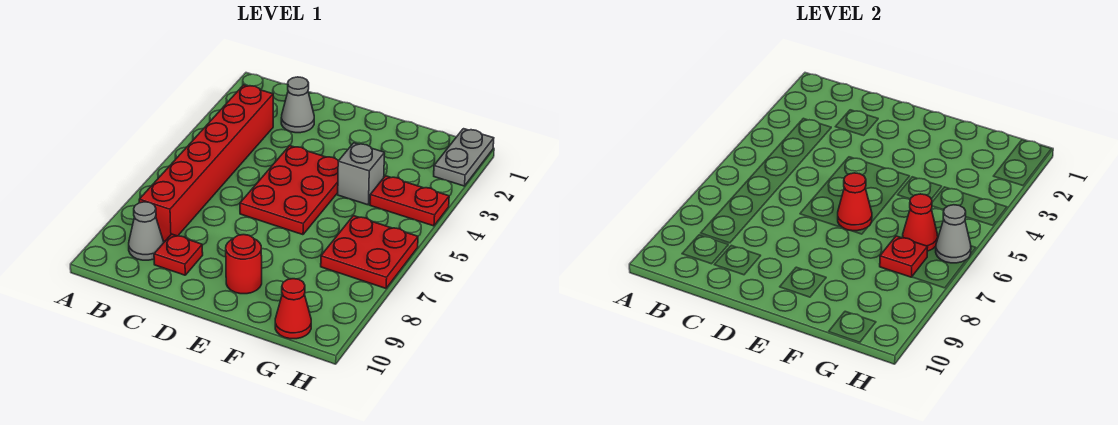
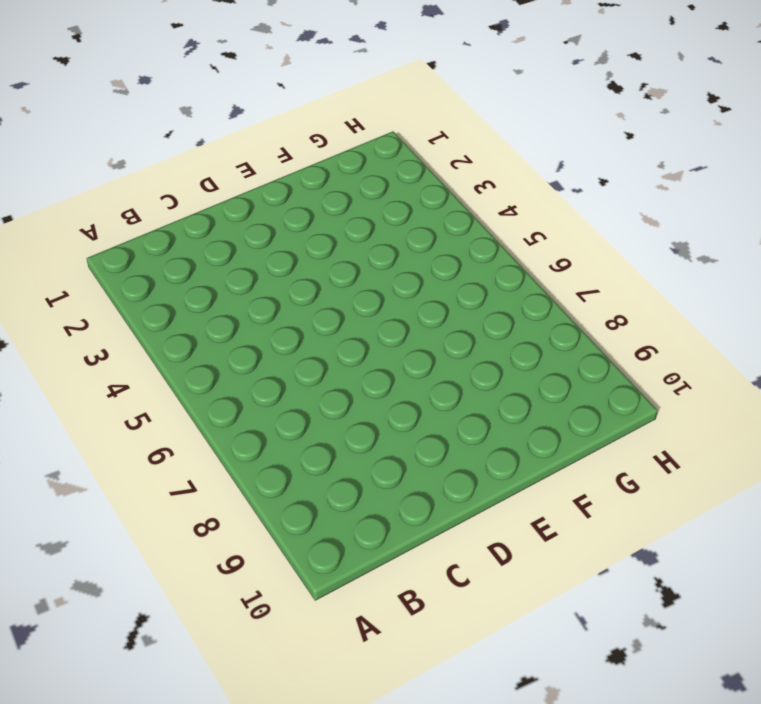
none -> red brick B3:B8 level 1
none -> grey cone B9 level 1
none -> grey cone C2 level 1

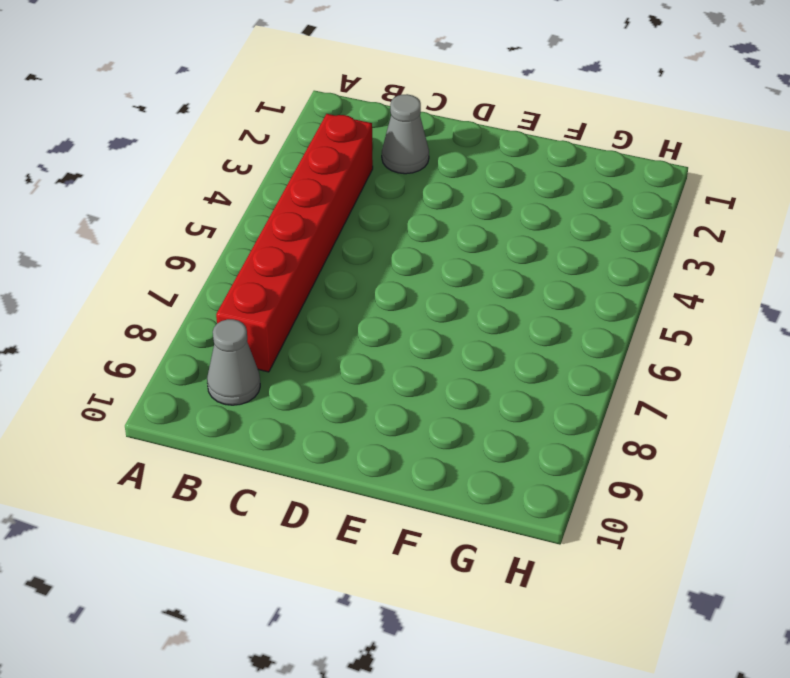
none -> red plate C9 level 1
none -> red plate D4:E6 level 1
none -> red round brick E9 level 1

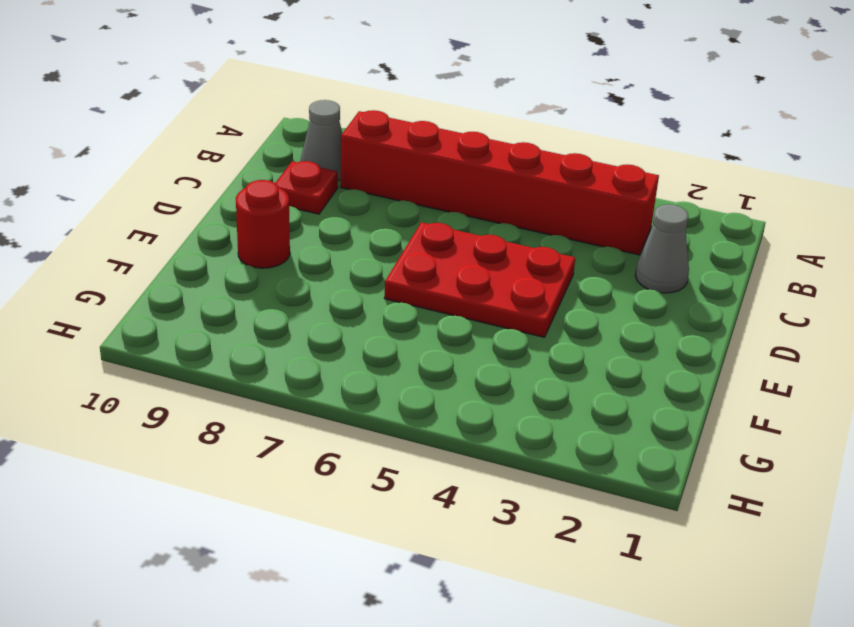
none -> grey brick F4 level 1
none -> red plate G4:H4 level 1
none -> red plate G6:H7 level 1

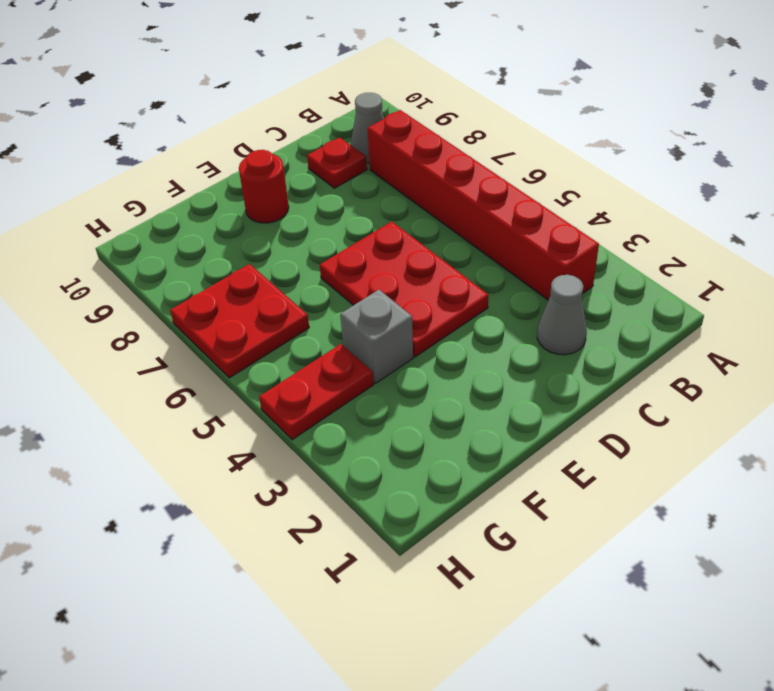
none -> red cone G10 level 1
none -> grey plate H1:H2 level 1
none -> red cone E6 level 2

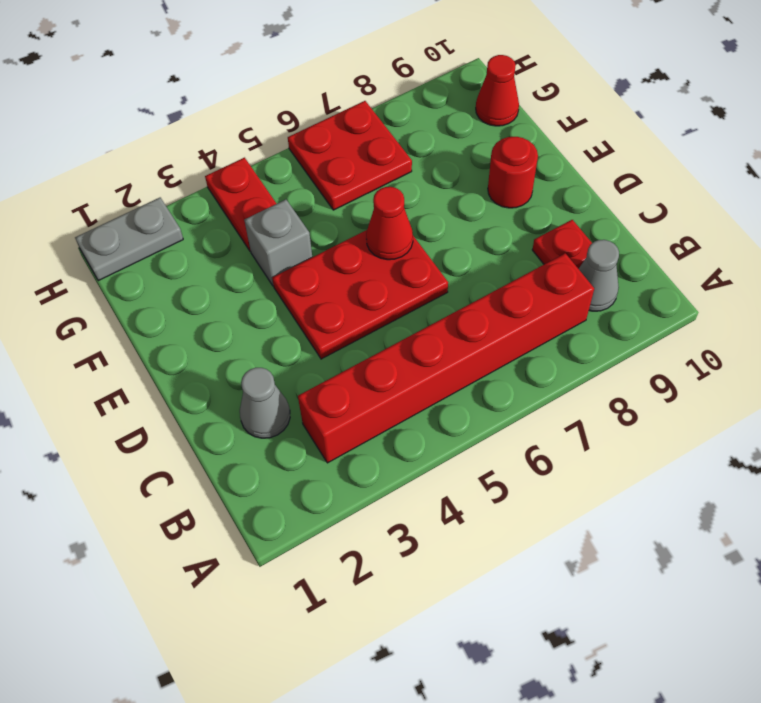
none -> red cone G6 level 2
none -> red plate G7 level 2
none -> grey cone H6 level 2

